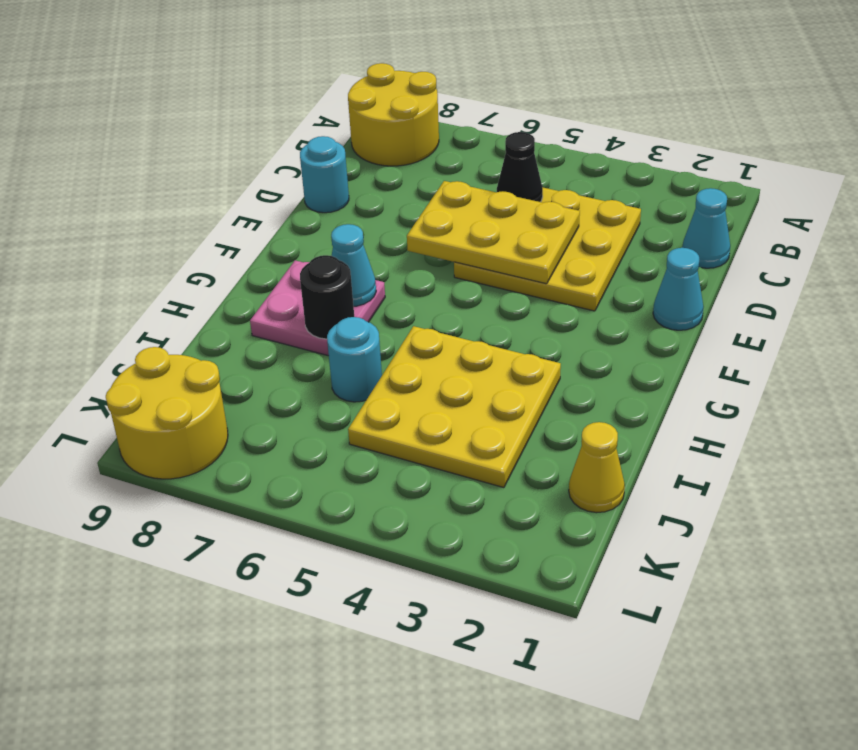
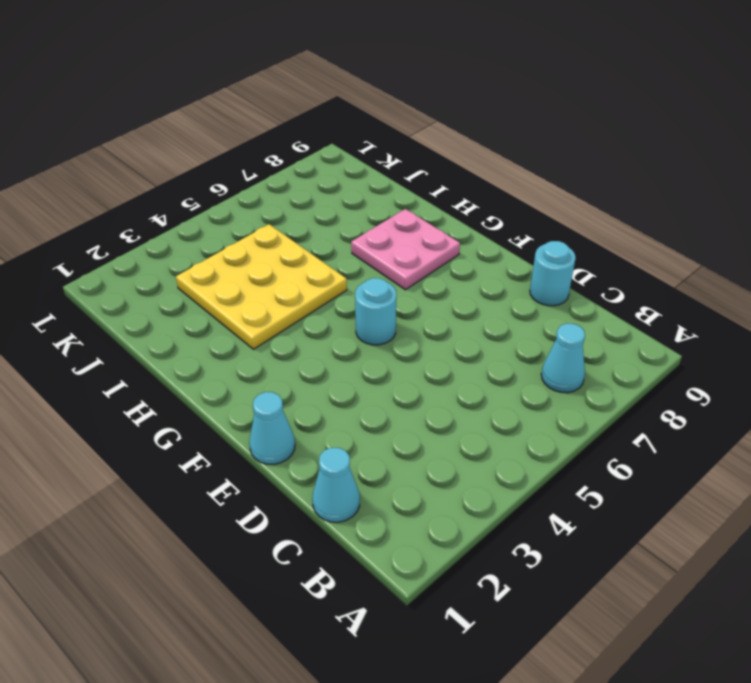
cyan cone B7 level 1 -> cyan cone G7 level 2
cyan round brick F5 level 1 -> cyan round brick I6 level 1
none -> yellow round brick A8:B9 level 1
none -> yellow plate C3:E5 level 1
none -> yellow cone J1 level 1

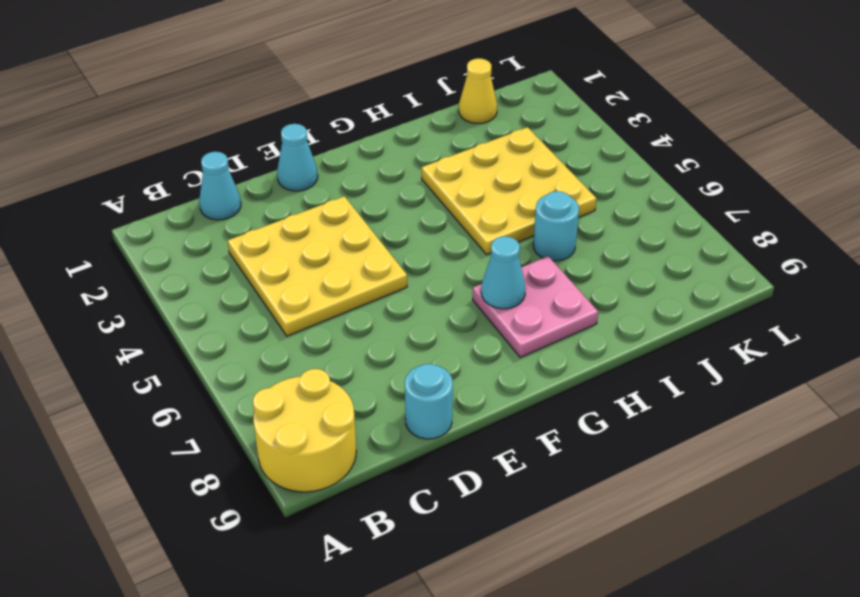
none -> yellow round brick K8:L9 level 1
none -> black cone C5 level 2
none -> yellow plate D4:E6 level 2

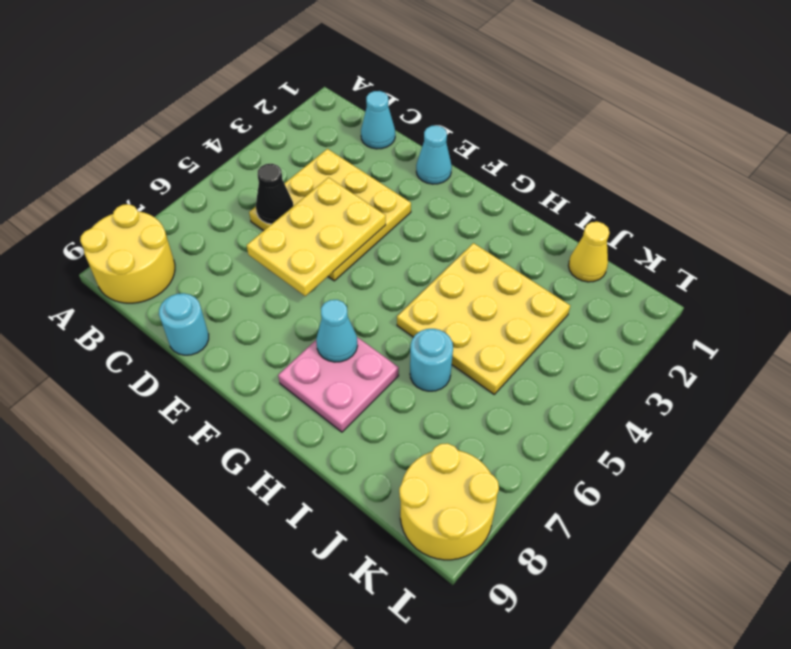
none -> black round brick H7 level 2

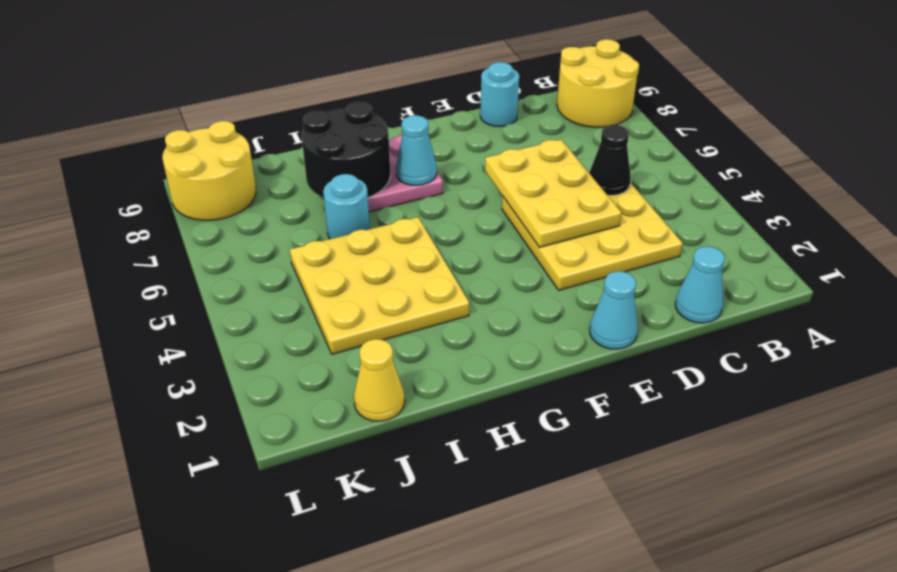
black round brick H7:I8 level 2 -> black round brick H7 level 2

